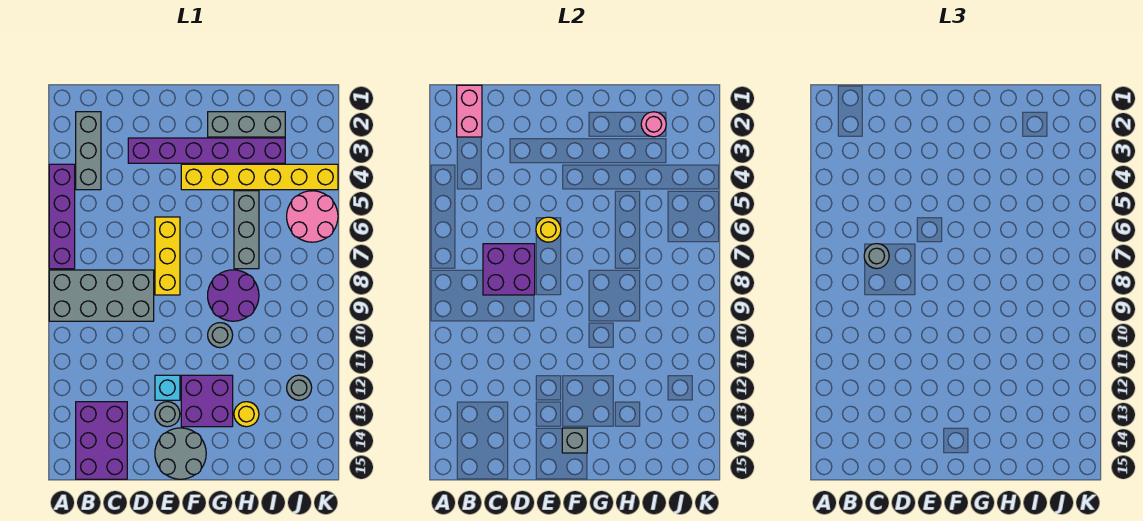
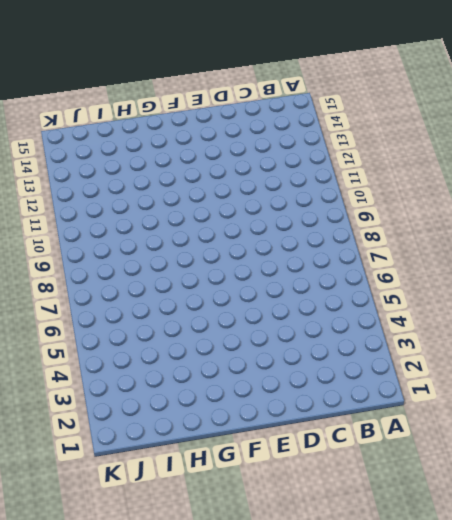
none -> purple brick A4:A7 level 1
none -> grey brick A8:D9 level 1
none -> grey brick B2:B4 level 1

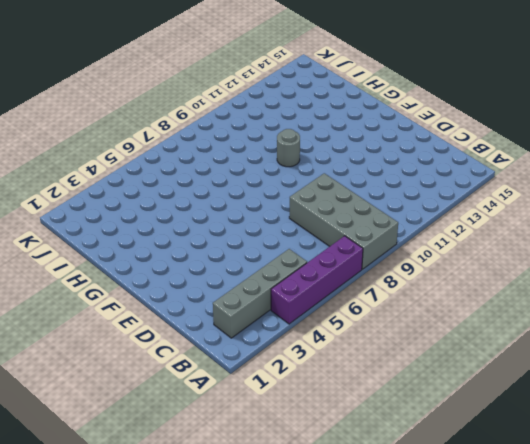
grey brick B2:B5 level 1 -> grey brick B2:B4 level 1
none -> purple brick B13:C15 level 1
none -> purple brick D3:I3 level 1
none -> yellow brick E6:E8 level 1

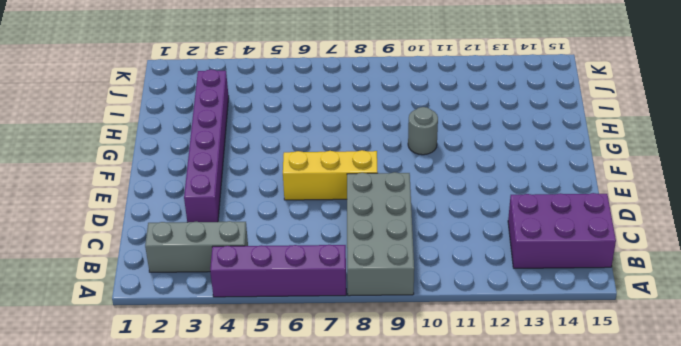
none -> cyan brick E12 level 1
none -> grey round brick E13 level 1
none -> grey round brick E14:F15 level 1

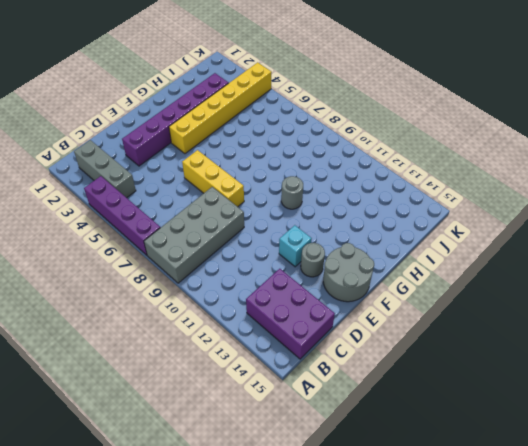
none -> purple brick F12:G13 level 1
none -> grey brick G2:I2 level 1
none -> purple round brick G8:H9 level 1

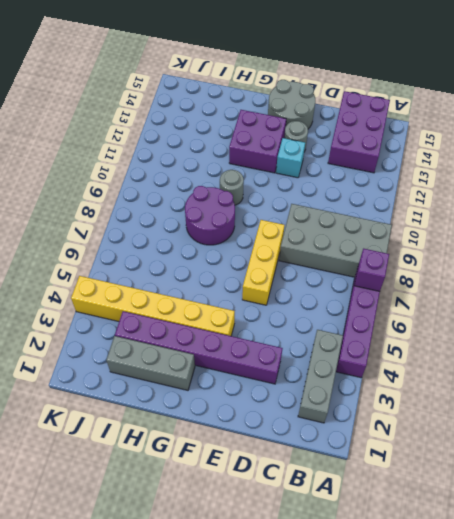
purple brick A7 level 2 -> none
none -> grey brick H5:H7 level 1
none -> yellow round brick H13 level 1
none -> pink round brick J5:K6 level 1

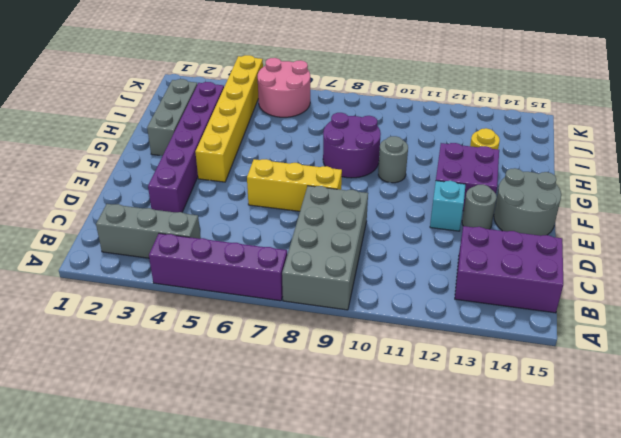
none -> grey brick H5:H7 level 1
none -> grey round brick J12 level 1
none -> pink brick B1:B2 level 2

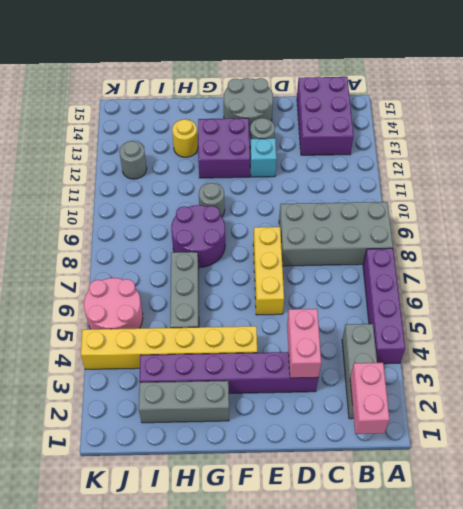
pink brick D3:D4 level 2 -> none
none -> purple brick C7:D8 level 2
none -> yellow round brick E6 level 2
none -> grey brick F14 level 2

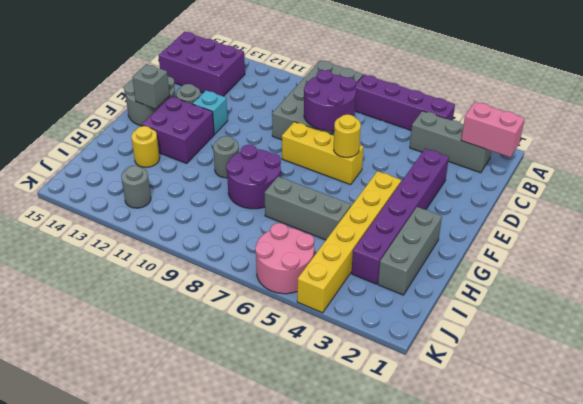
purple round brick C7:D8 level 2 -> purple brick C7:D8 level 2
none -> pink round brick I2 level 2
none -> grey round brick C7 level 3

